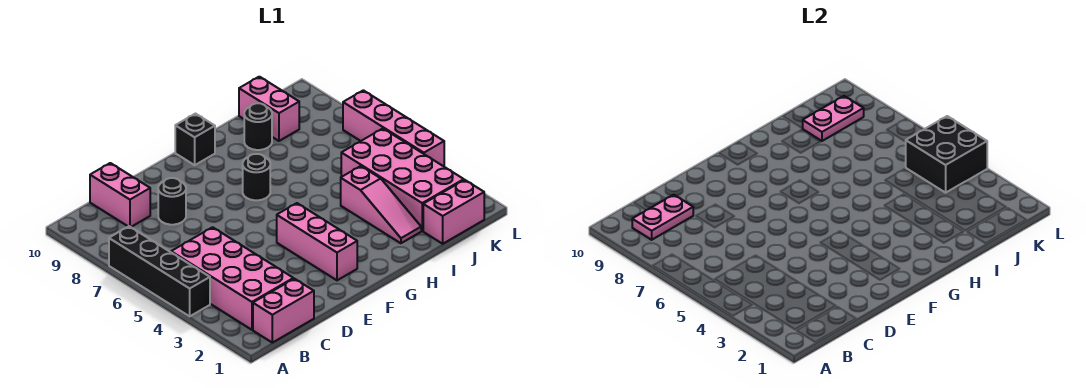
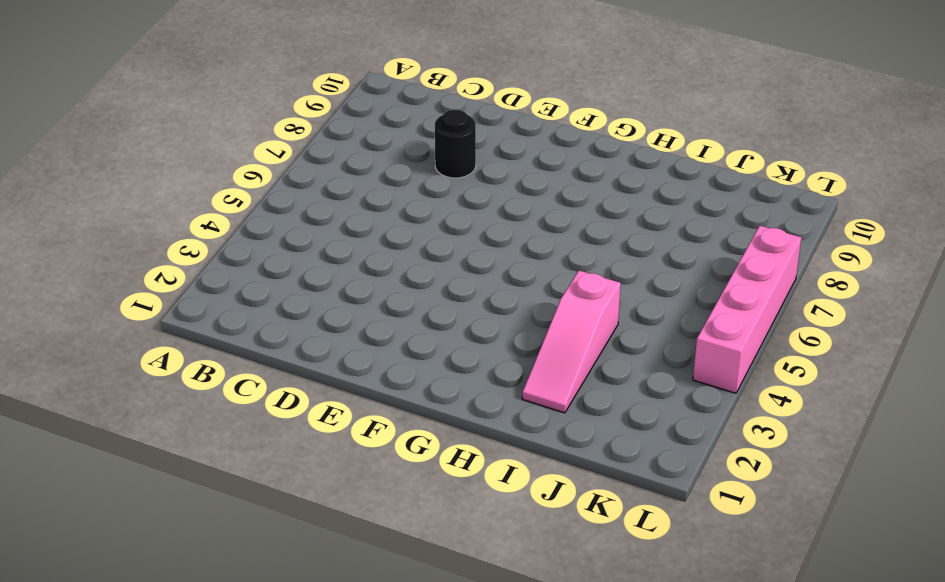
none -> black brick A4:A7 level 1
none -> pink brick B1:C1 level 1
none -> pink brick B2:C5 level 1

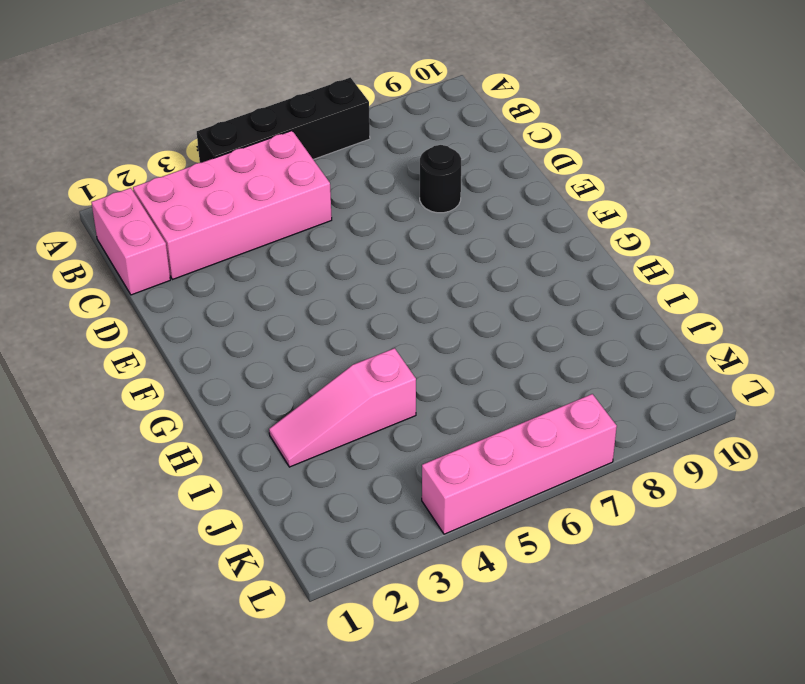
none -> pink brick C9:C10 level 1
none -> pink brick F2:F4 level 1
none -> black round brick G7 level 1

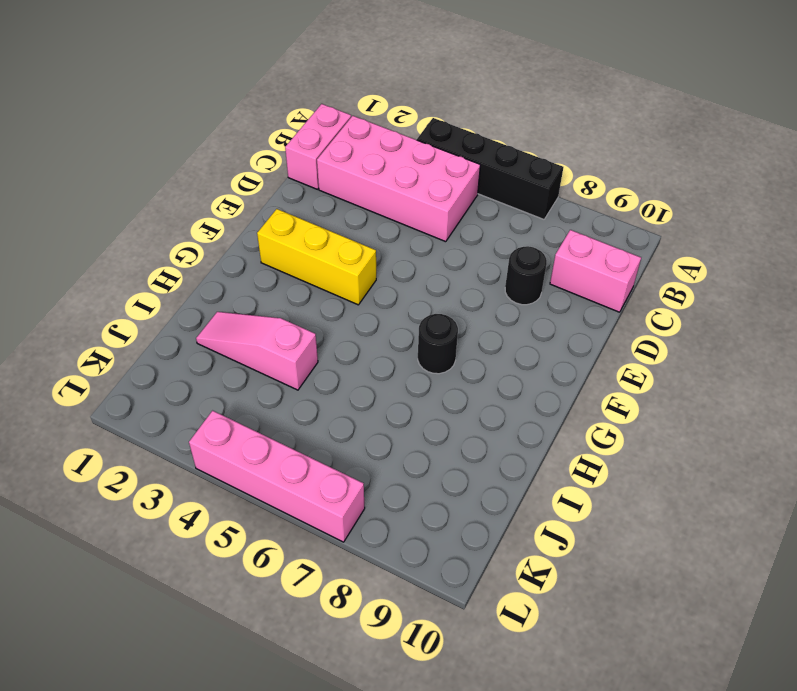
yellow brick F2:F4 level 1 -> pink brick F2:F4 level 1
none -> black brick G10 level 1
none -> black round brick I9 level 1
none -> pink brick J1:K1 level 1

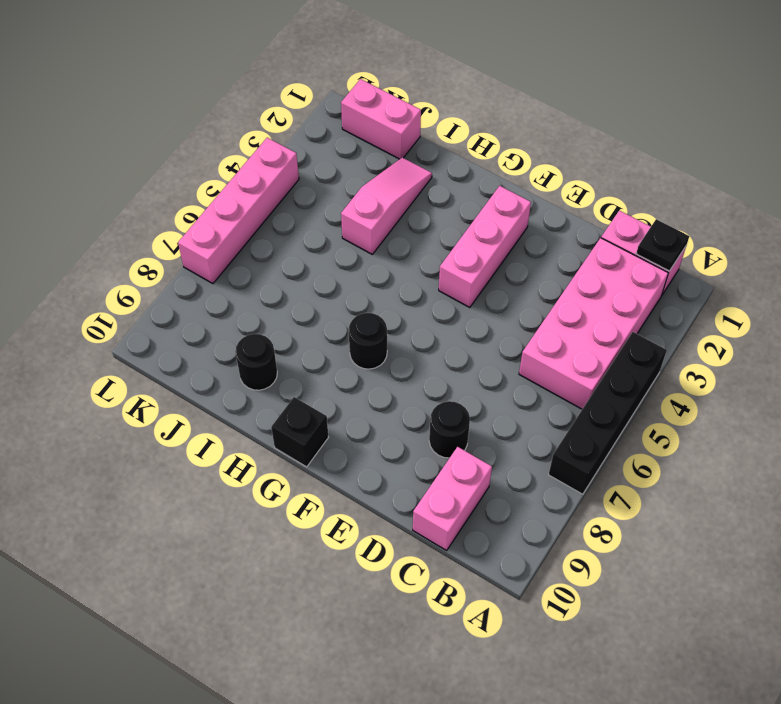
black plate B1 level 2 -> none
none -> pink brick J2:K5 level 1
none -> pink brick J9:J10 level 1
none -> pink plate B9:C9 level 2

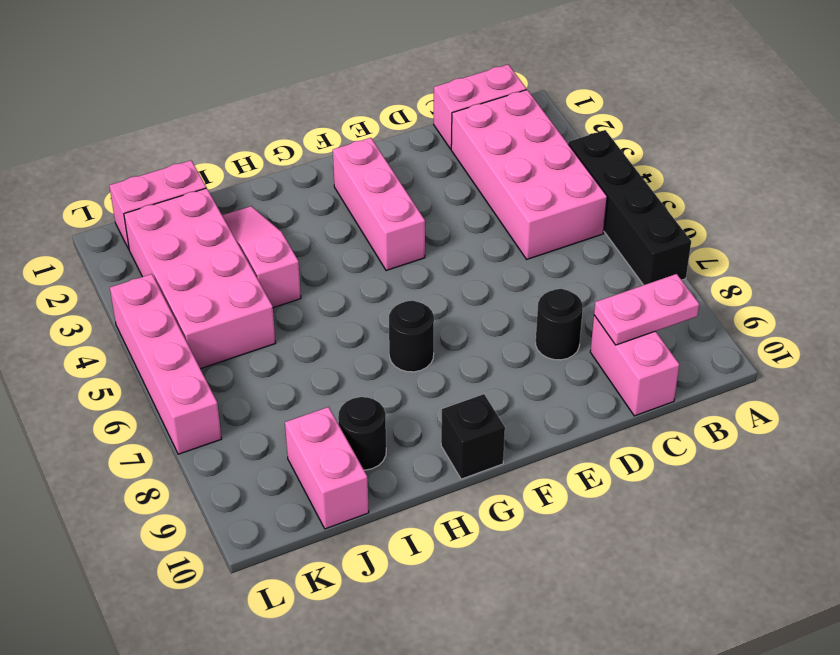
none -> pink plate J9:K9 level 2
none -> black brick K4:L5 level 2

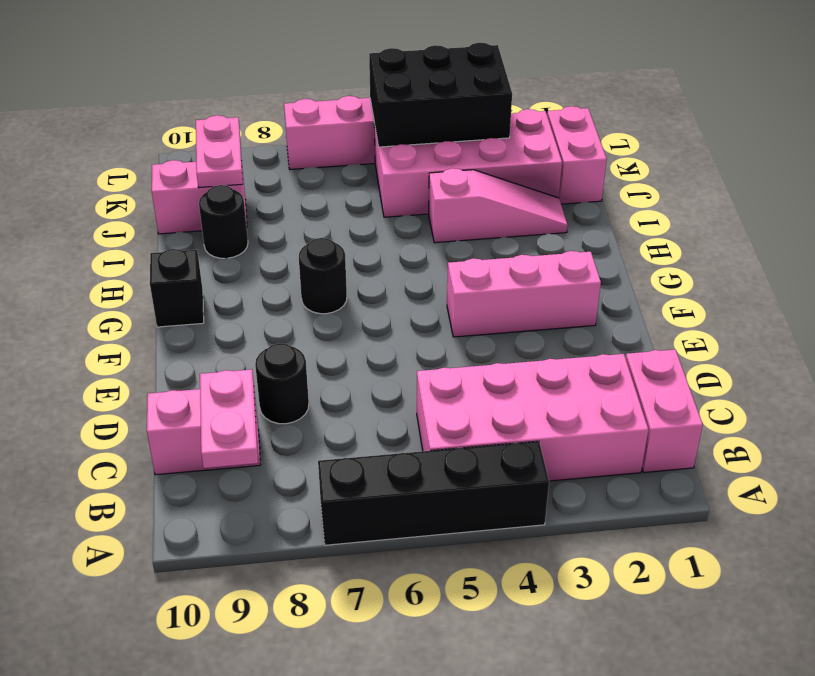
black brick K3:L5 level 2 -> black brick K4:L5 level 2

